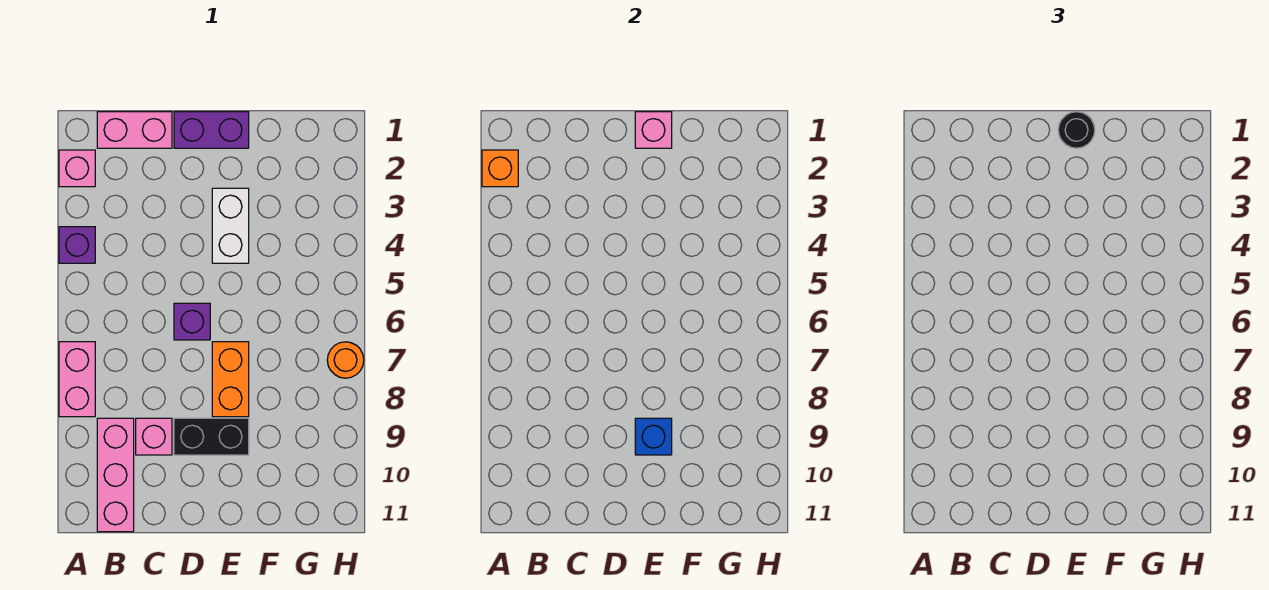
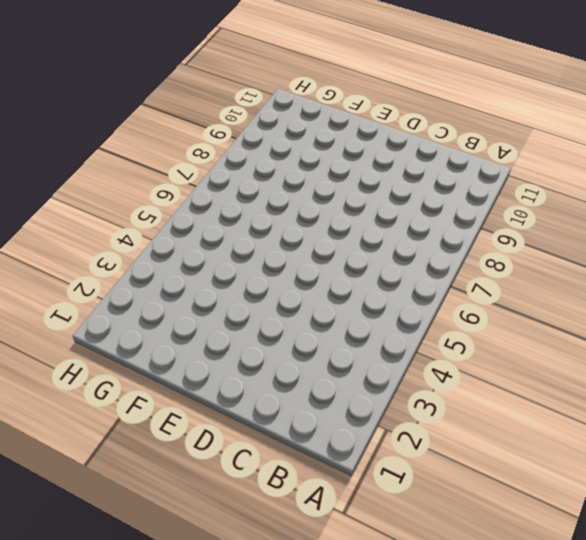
none -> pink brick A2 level 1
none -> purple brick A4 level 1
none -> pink brick A7:A8 level 1

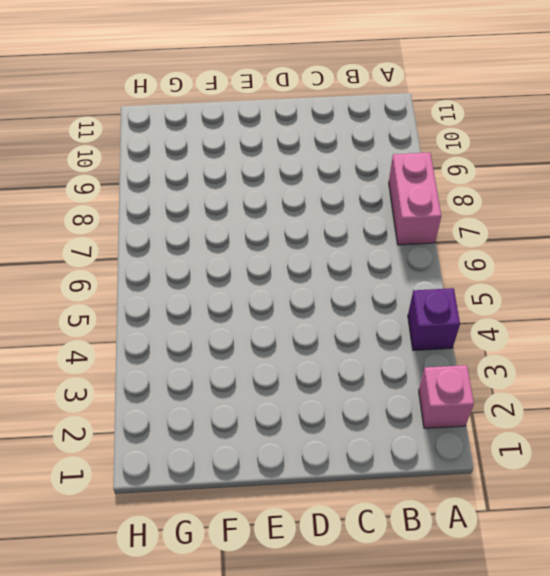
none -> pink brick B1:C1 level 1
none -> pink brick B9:B11 level 1
none -> pink brick C9 level 1

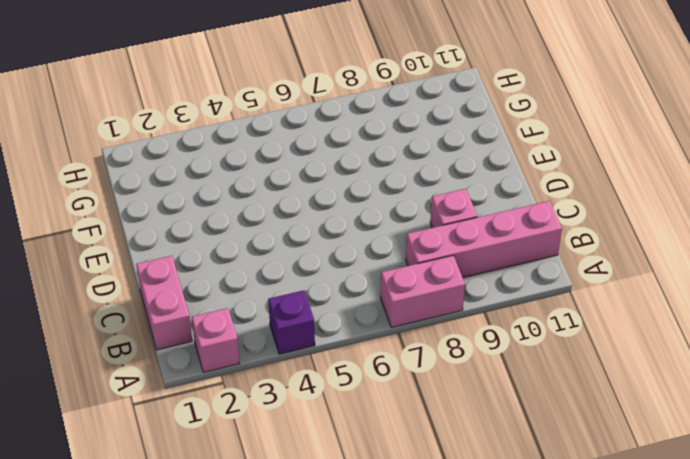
pink brick B8:B11 level 1 -> pink brick B9:B11 level 1
none -> purple brick D1:E1 level 1
none -> purple brick D6 level 1
none -> black brick D9:E9 level 1

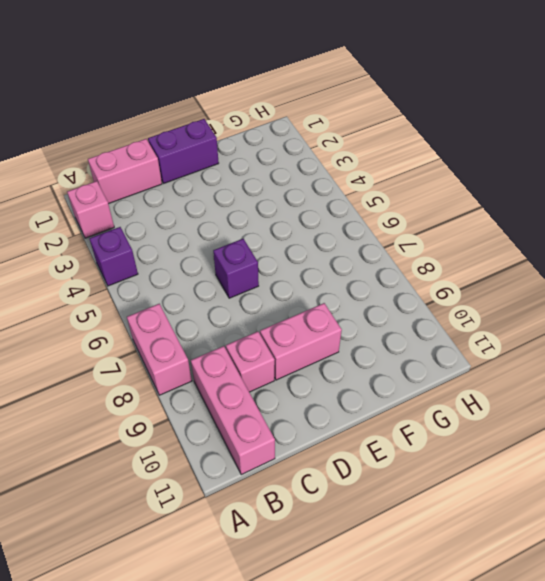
pink brick D9:E9 level 1 -> black brick D9:E9 level 1
none -> white brick E3:E4 level 1
none -> orange brick E7:E8 level 1
none -> orange round brick H7 level 1

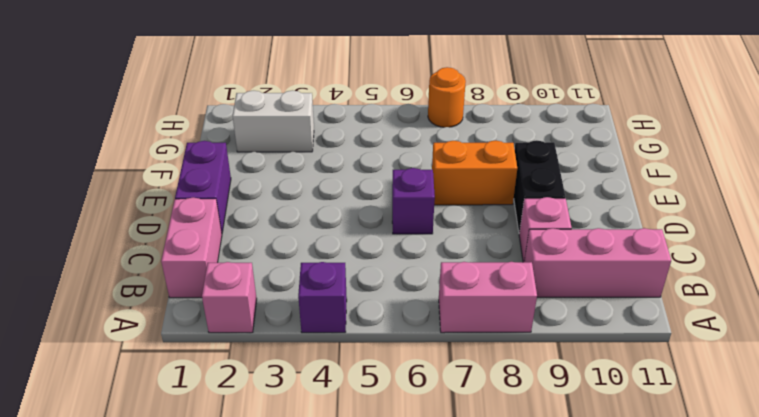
white brick G2:G3 level 1 -> white brick E3:E4 level 1
none -> orange brick A2 level 2
none -> pink brick E1 level 2
none -> blue brick E9 level 2

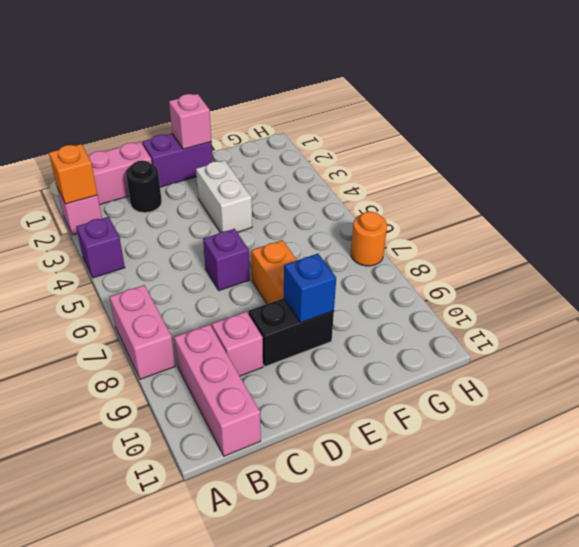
black round brick C2 level 1 -> black round brick E1 level 3

